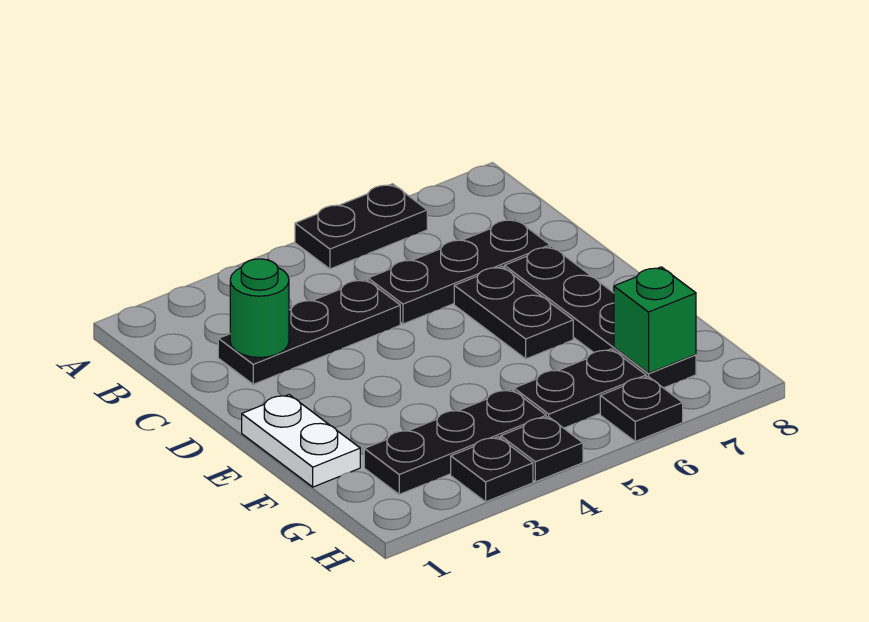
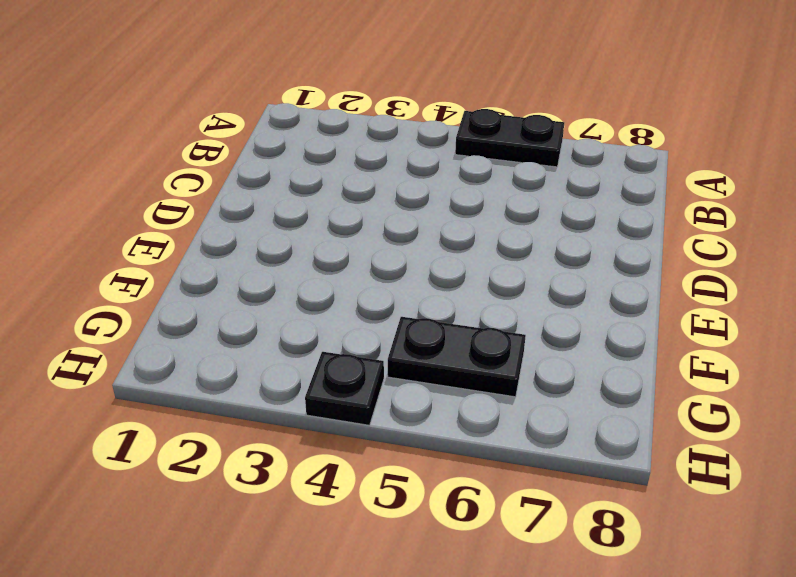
none -> black plate C2:C4 level 1
none -> black plate C5:C7 level 1
none -> black plate D6:E6 level 1

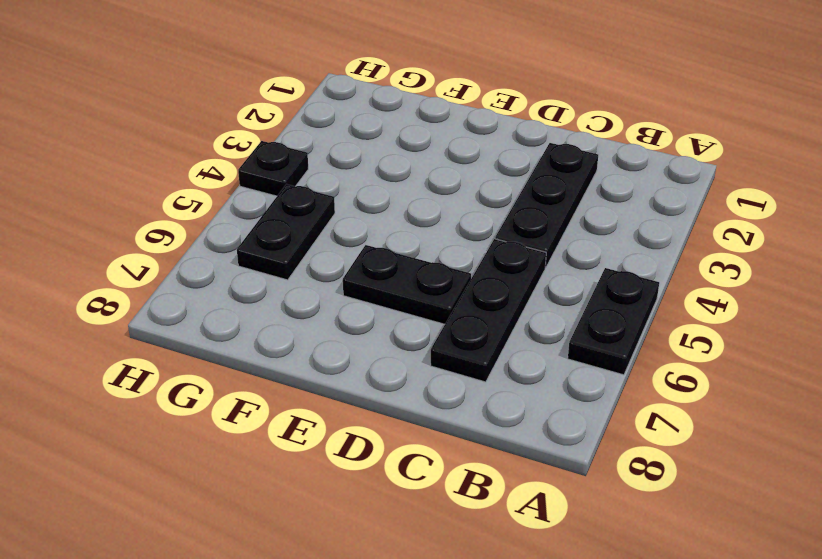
none -> black plate D7:G7 level 1
none -> white plate E1:F1 level 1
none -> black plate G2:G4 level 1

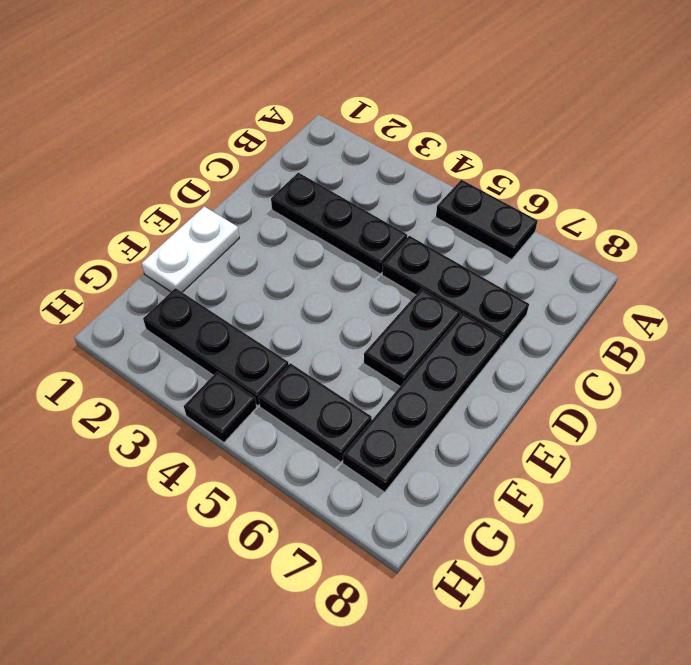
none -> black plate H3 level 1
none -> black plate H6 level 1
none -> green round brick C2 level 2

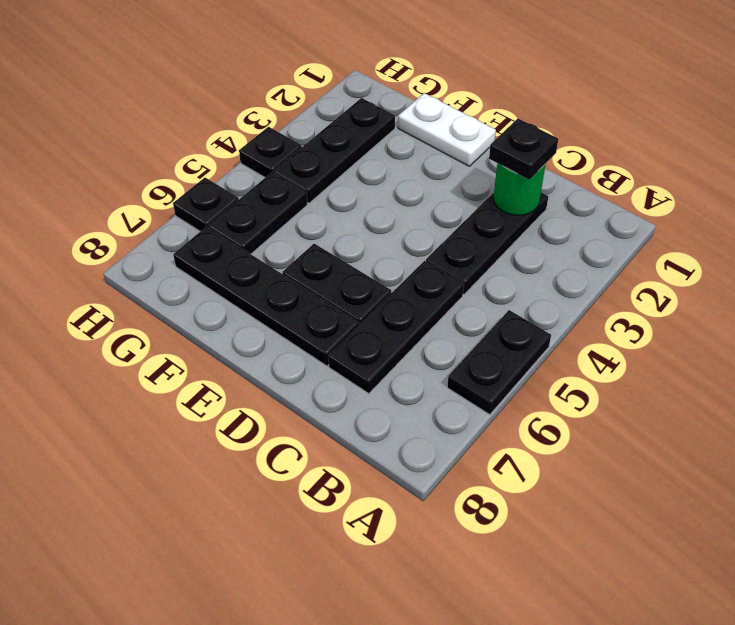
black plate C2 level 3 -> black plate H3 level 1
none -> green brick G7 level 2

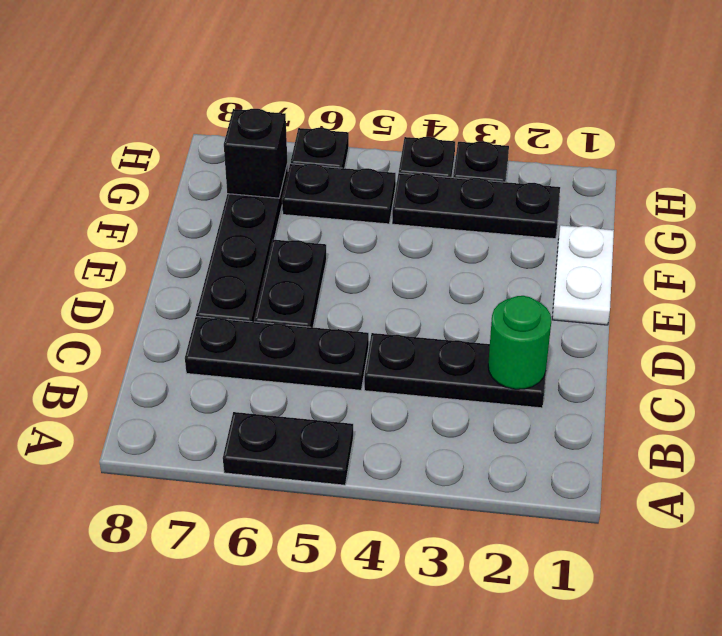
black brick G7 level 2 -> green brick G7 level 2

